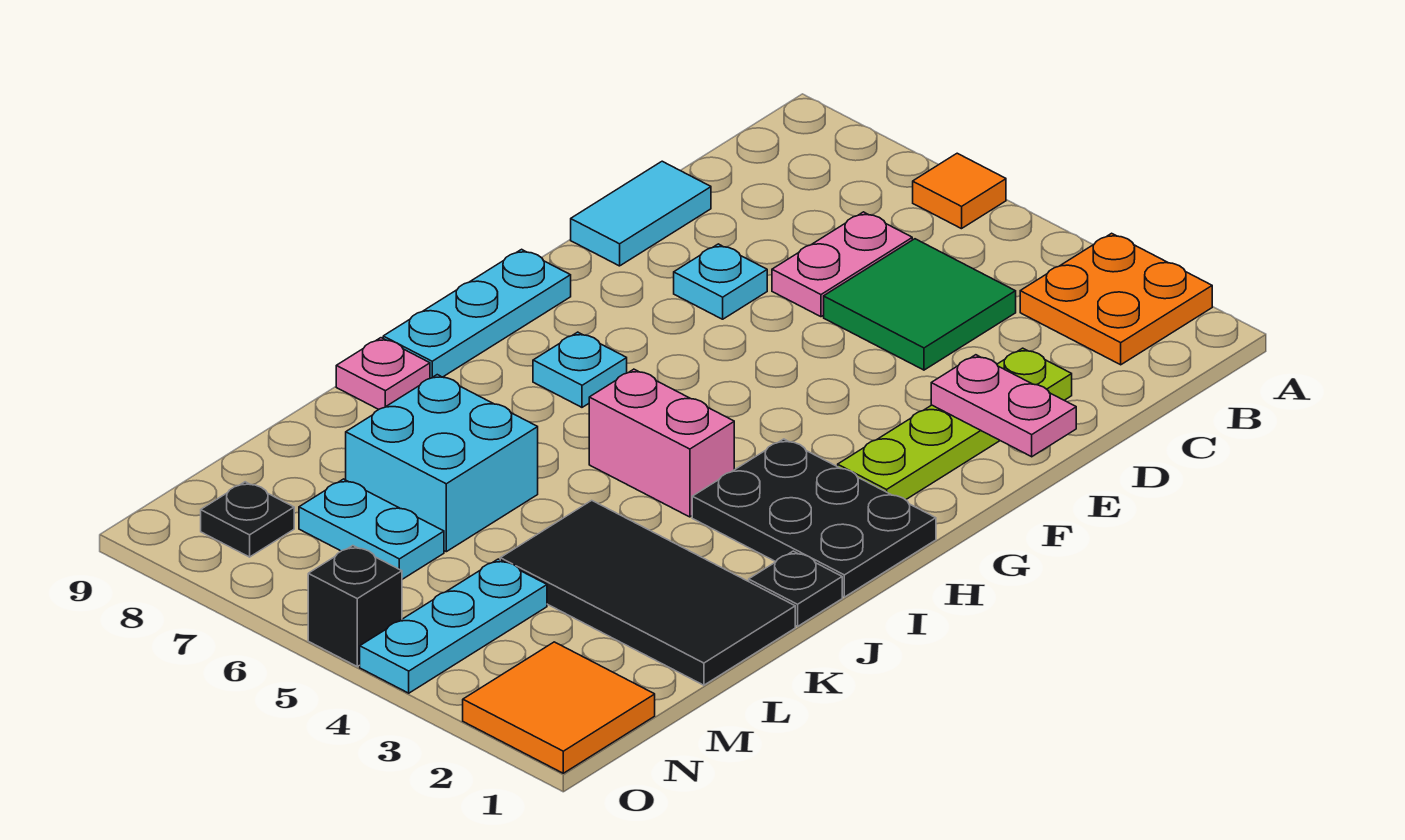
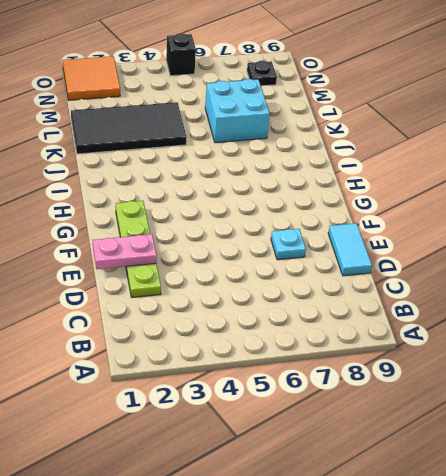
none -> orange plate A2:B3 level 1
none -> orange tile A6 level 1
none -> green tile C4:D5 level 1

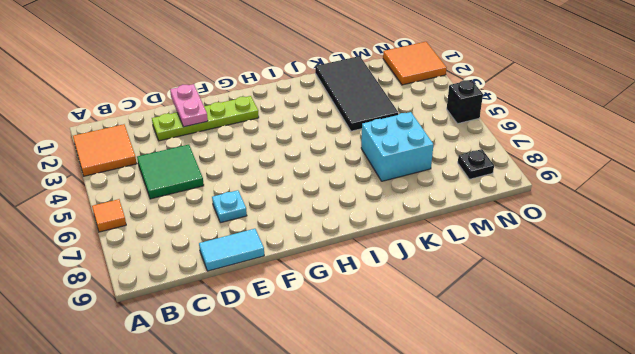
orange tile A2:B3 level 1 -> orange plate A2:B3 level 1
none -> pink plate C6:D6 level 1
none -> cyan plate G9:I9 level 1
none -> black plate H1:I3 level 1

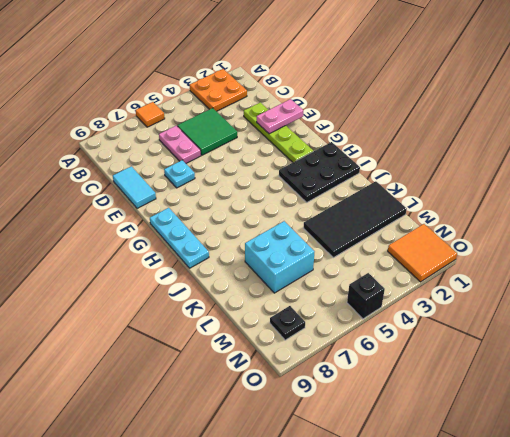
none -> cyan plate H7 level 1
none -> pink brick I4:I5 level 1
none -> black plate J1 level 1

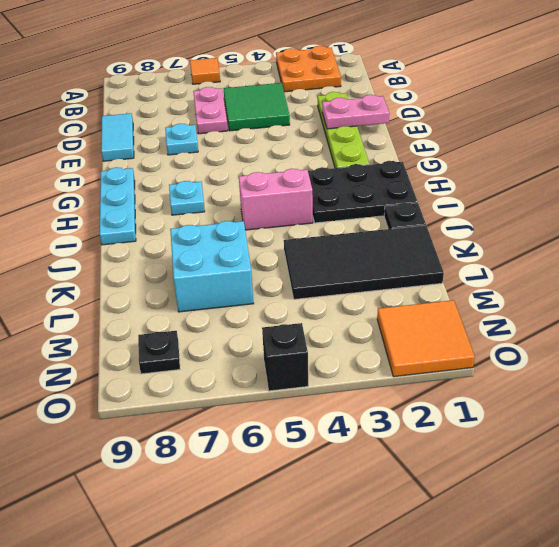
none -> pink plate J9 level 1
none -> cyan plate M4:O4 level 1
none -> cyan plate M6:M7 level 1

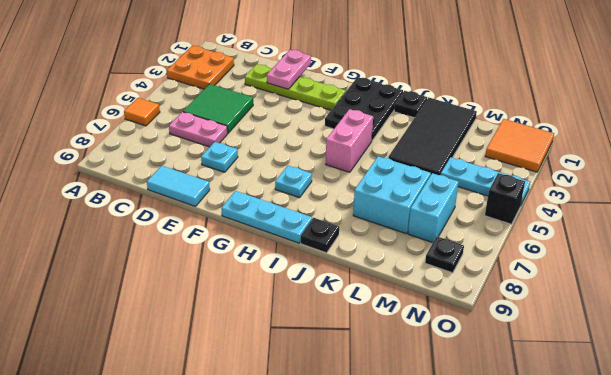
black plate J9 level 1 -> pink plate J9 level 1
cyan brick M6:M7 level 1 -> cyan plate M6:M7 level 1

